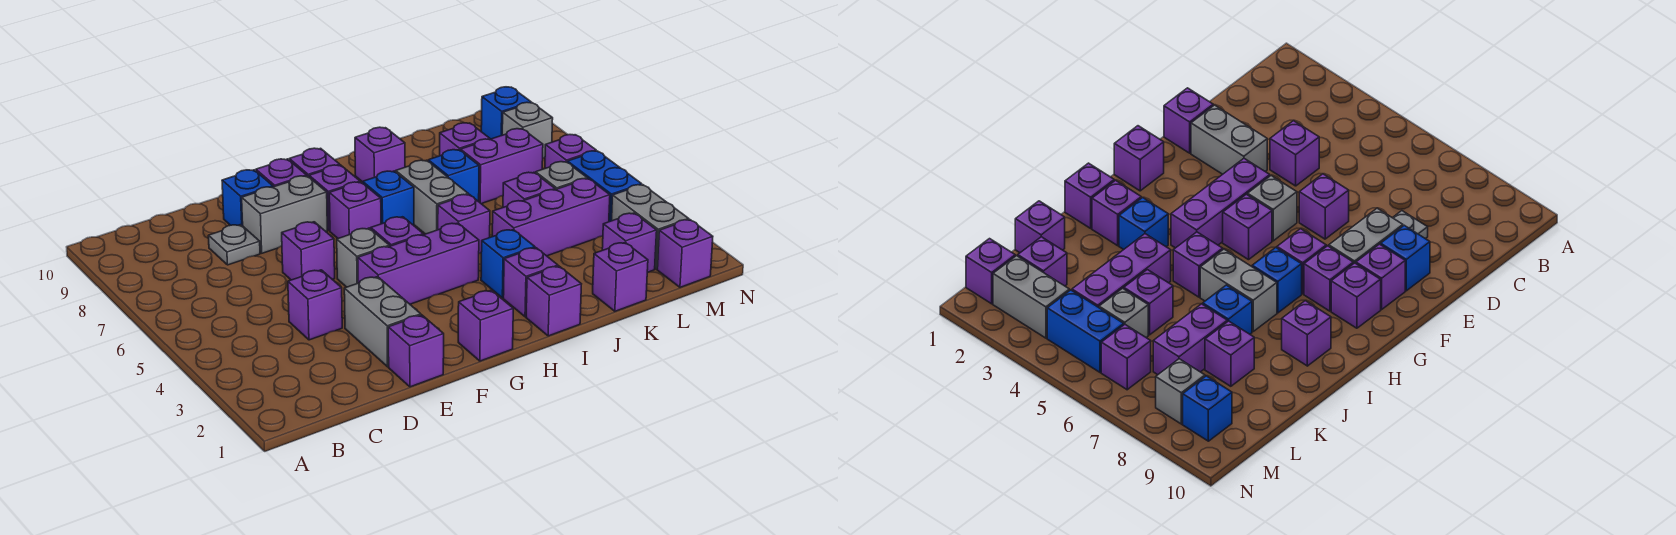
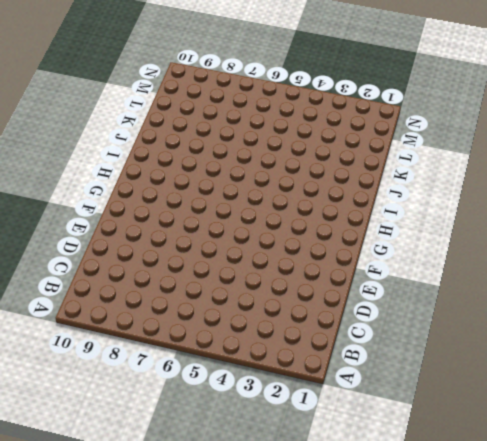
none -> purple brick D4 level 1
none -> grey plate D8 level 1
none -> purple brick E1 level 1
none -> grey brick E2:E3 level 1

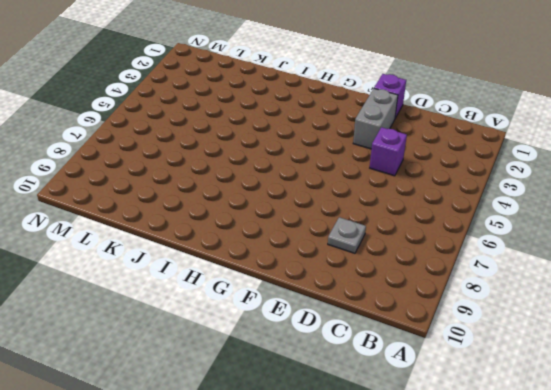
none -> purple brick E6 level 1
none -> grey brick E8:F8 level 1
none -> blue brick E9 level 1
none -> purple brick F4:H4 level 1

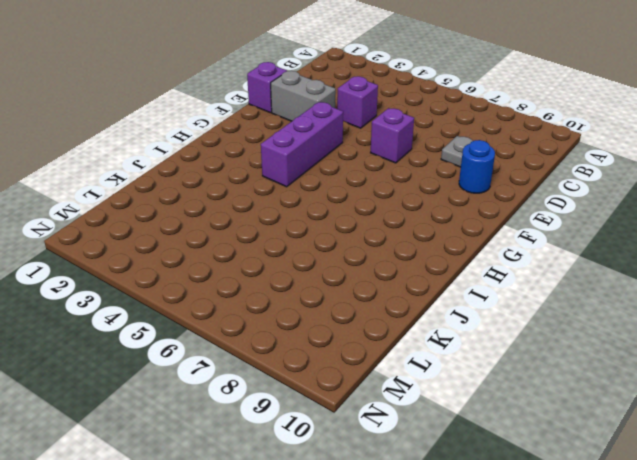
blue round brick E9 level 1 -> blue brick E9 level 1
none -> grey brick E8:F8 level 1
none -> grey brick F5 level 1
none -> purple brick F9 level 1
none -> purple brick G1 level 1

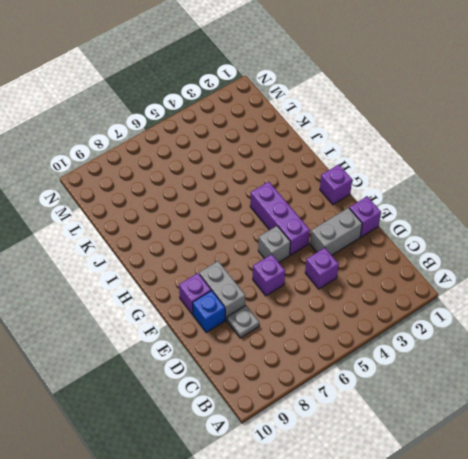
none -> purple brick G5 level 1
none -> purple brick G7 level 1
none -> purple brick G8 level 1
none -> purple brick G9 level 1

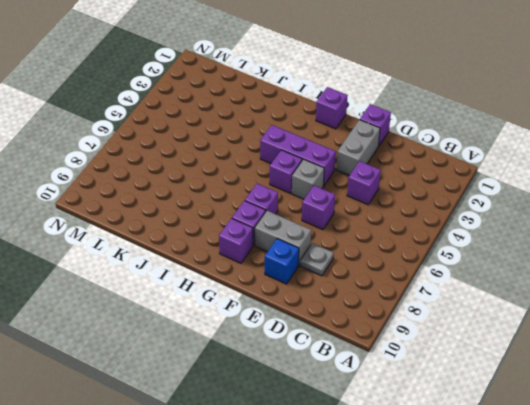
none -> purple brick F9 level 1
none -> blue brick H7 level 1
none -> purple brick I1 level 1
none -> purple brick I2 level 1

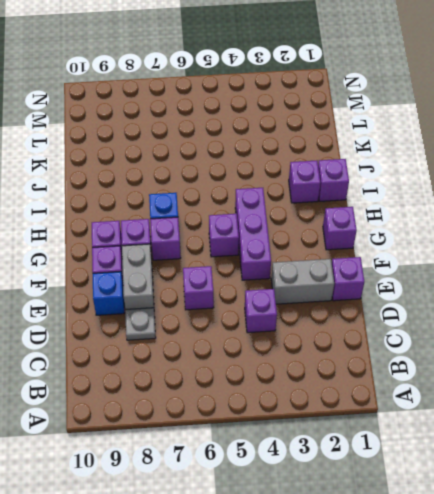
none -> grey brick F5 level 1
none -> blue brick I3 level 1
none -> purple brick I5 level 1
none -> grey brick I6:I7 level 1

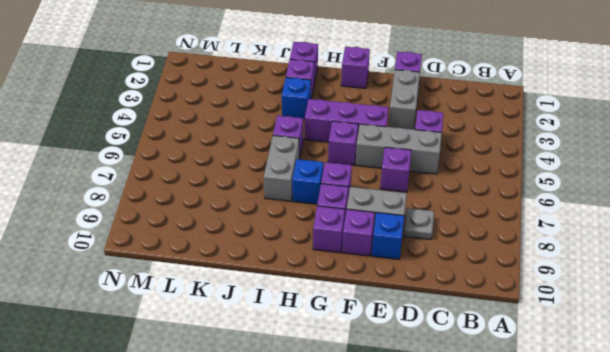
grey brick D5:F5 level 1 -> grey brick F5 level 1
none -> purple brick I9 level 1
none -> purple brick J4:L4 level 1
none -> blue brick J7 level 1
none -> purple brick K1 level 1

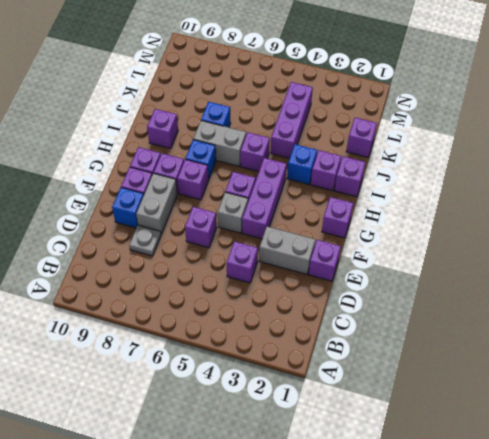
none -> purple brick K5 level 1
none -> purple brick K7:L7 level 1
none -> purple brick K8 level 1
none -> purple brick L2 level 1

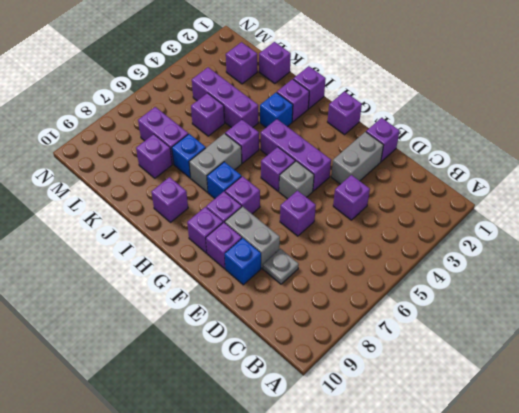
none -> grey brick L5 level 1
none -> purple brick M1 level 1
none -> grey brick M2:M3 level 1
none -> blue brick M4:M5 level 1

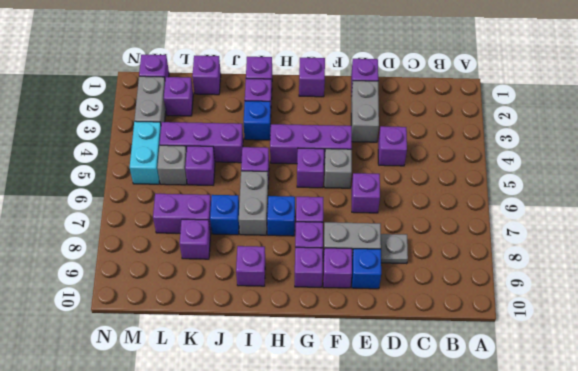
cyan brick M4:M5 level 1 -> blue brick M4:M5 level 1
none -> purple brick M6 level 1
none -> grey brick M8 level 1
none -> blue brick M9 level 1

